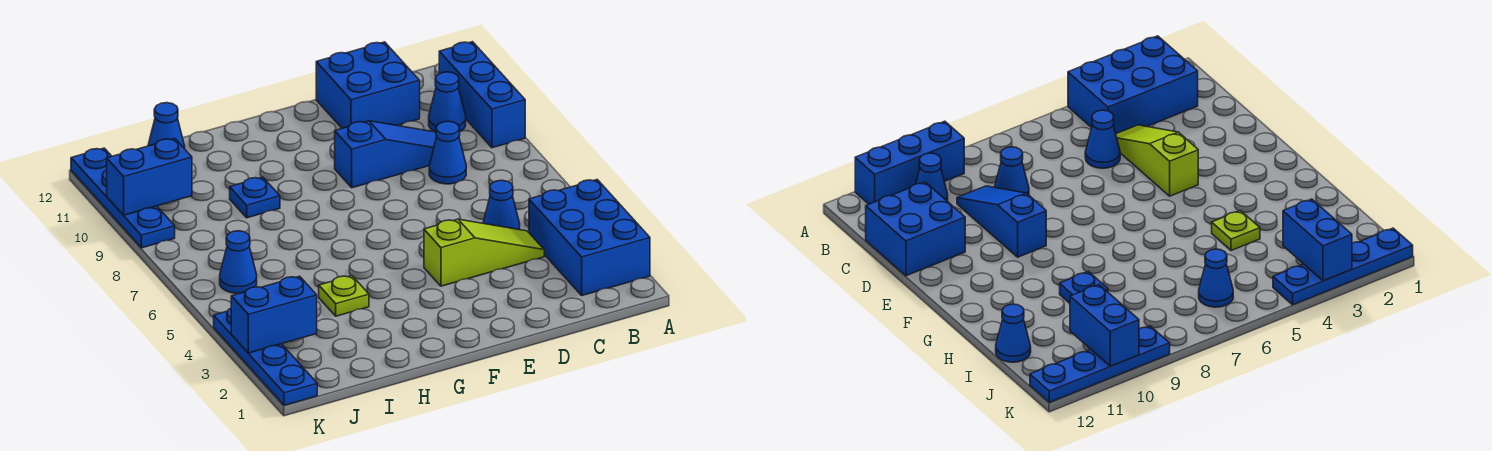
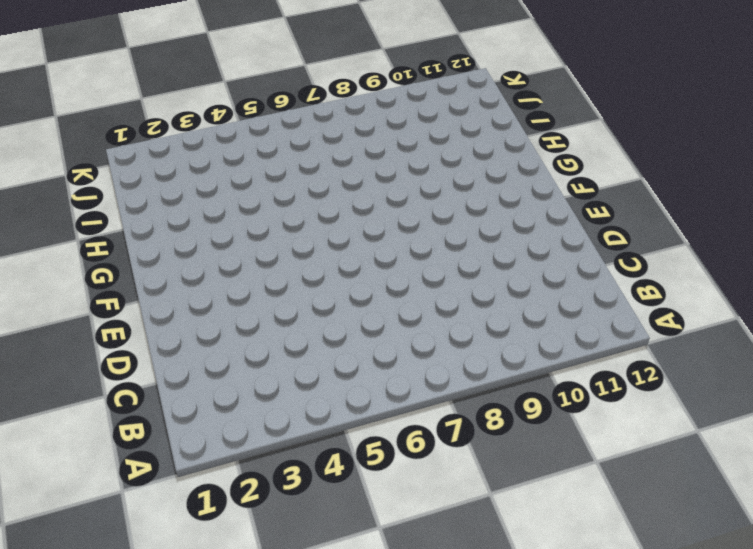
none -> blue brick A2:B4 level 1
none -> blue brick A9:A11 level 1
none -> blue cone B10 level 1

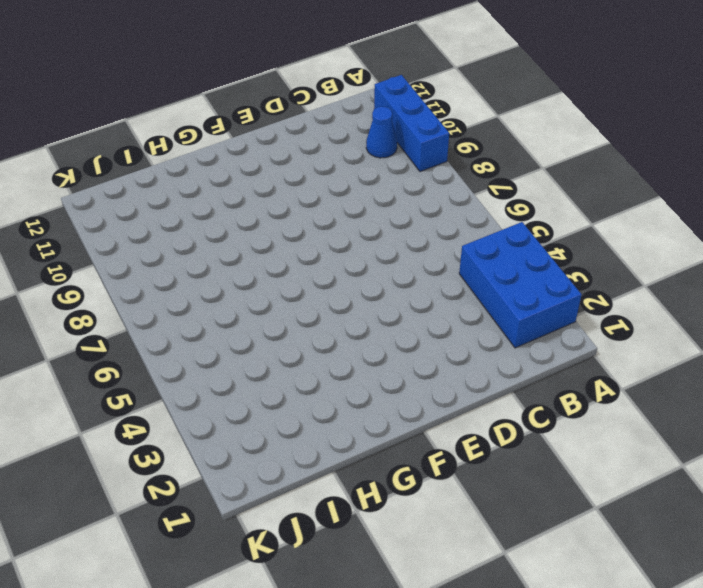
none -> lime slope C4:E4 level 1 top E
none -> blue cone C5 level 1
none -> blue cone C8 level 1

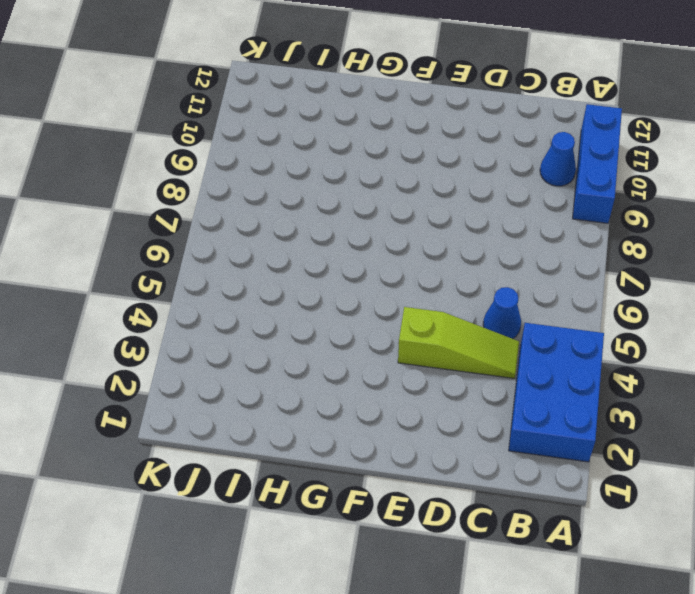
none -> blue cone C8 level 1
none -> blue slope C9:E9 level 1 top E
none -> blue brick C11:D12 level 1

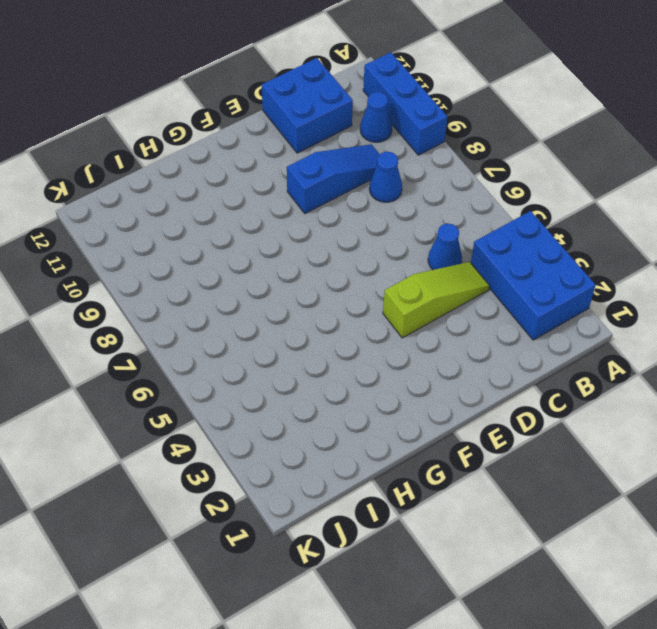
none -> lime plate H4 level 1
none -> blue plate H9 level 1
none -> blue cone I12 level 1

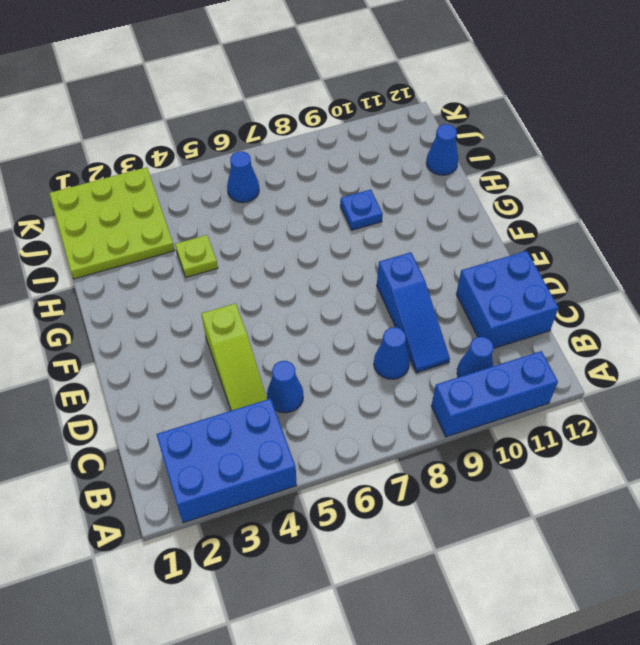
lime plate I1:K3 level 1 -> blue plate K1:K4 level 1
none -> blue plate K9:K12 level 1
none -> blue brick J3:K3 level 2
none -> blue brick J10:K10 level 2

